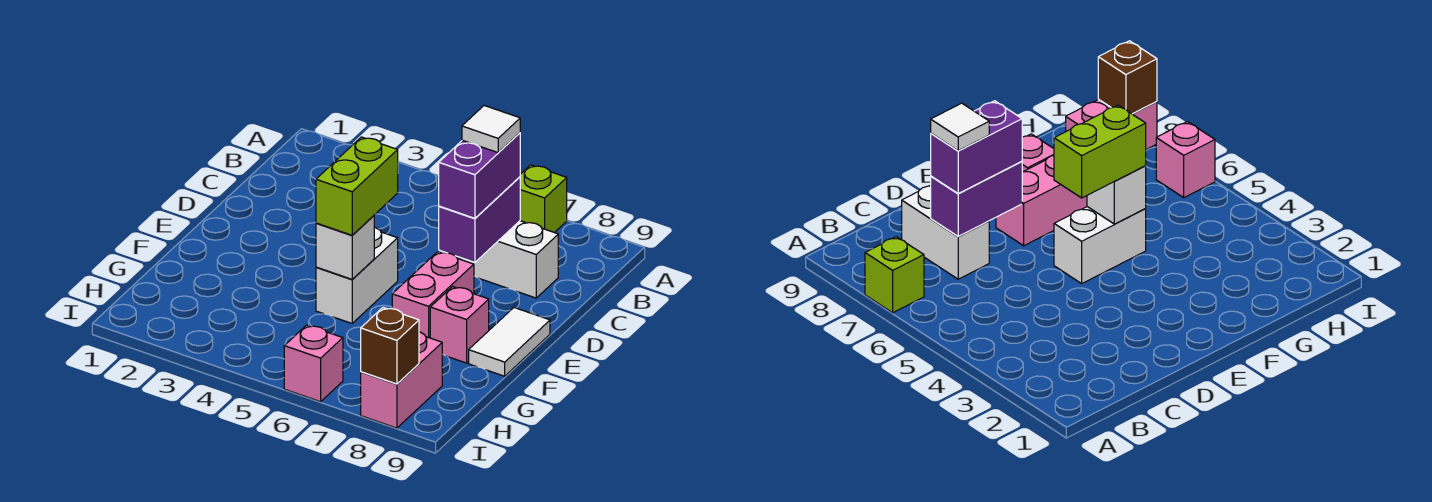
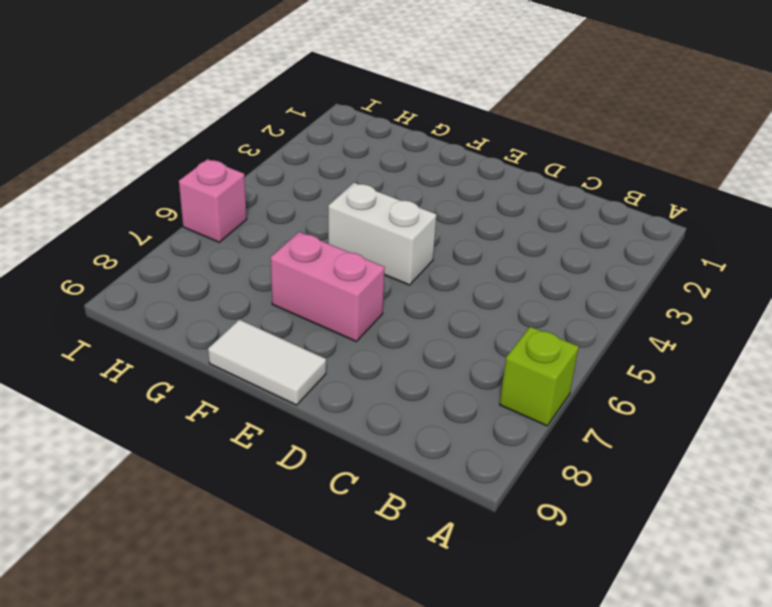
none -> white brick C7:C8 level 1
none -> pink brick F8 level 1
none -> pink brick H8:I8 level 1

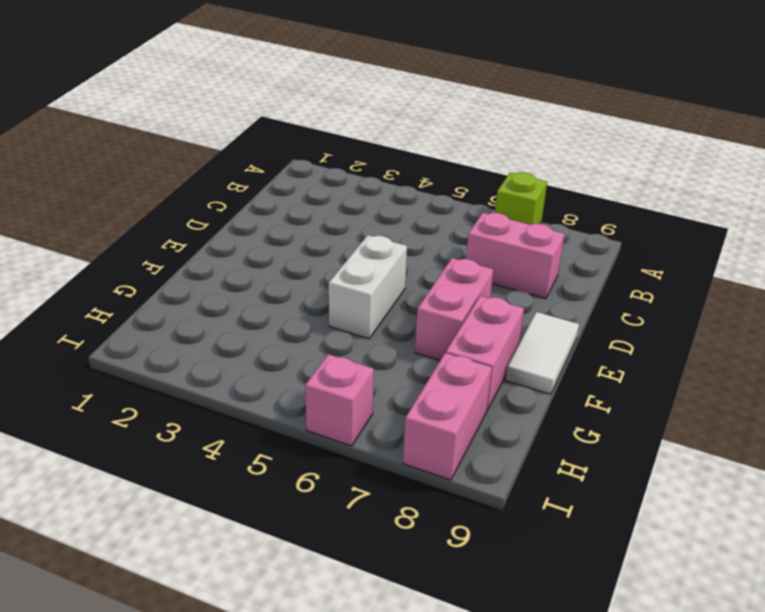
pink brick C7:C8 level 1 -> white brick C7:C8 level 1
pink brick F8:G8 level 1 -> pink brick F8 level 1
none -> purple brick C7:D7 level 2
none -> white brick F5 level 2
none -> brown brick I8 level 2

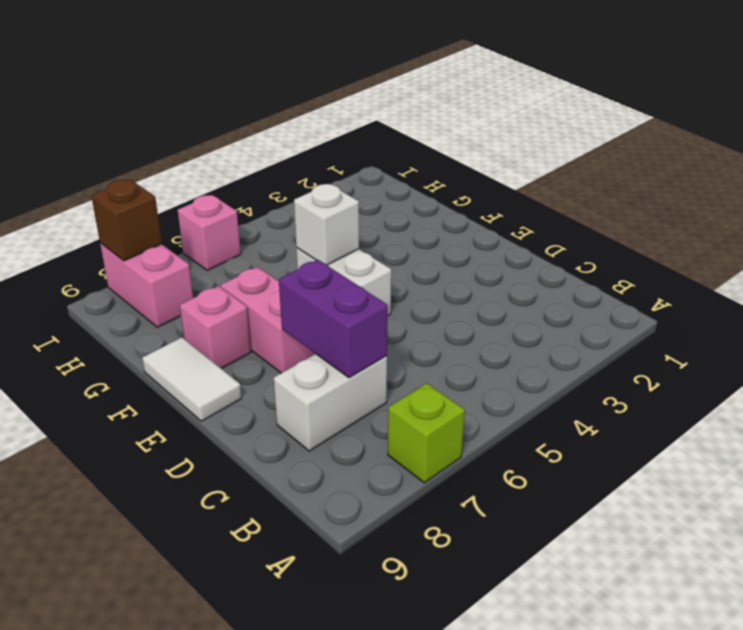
none -> purple brick C7:D7 level 3
none -> lime brick E5:F5 level 3
none -> white tile C7 level 4

